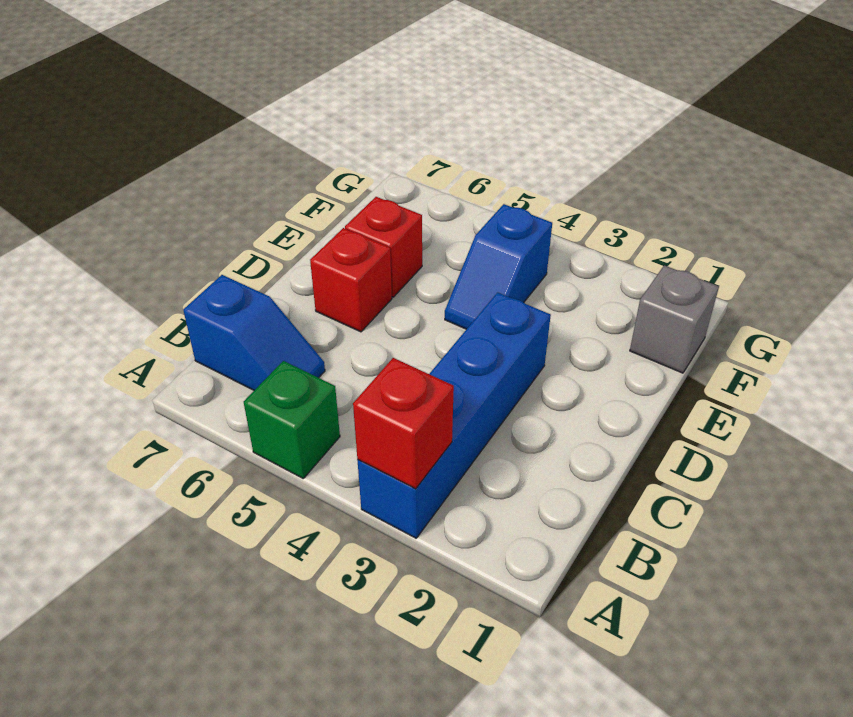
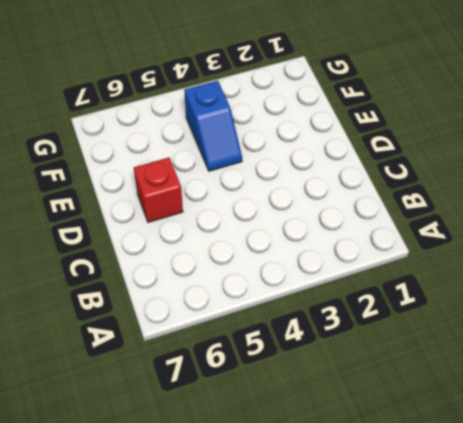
none -> blue brick A3:D3 level 1
none -> green brick A5 level 1

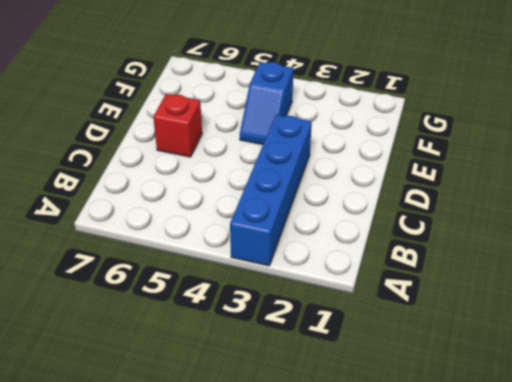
none -> green brick A5 level 1
none -> blue slope B6:B7 level 1 top 7

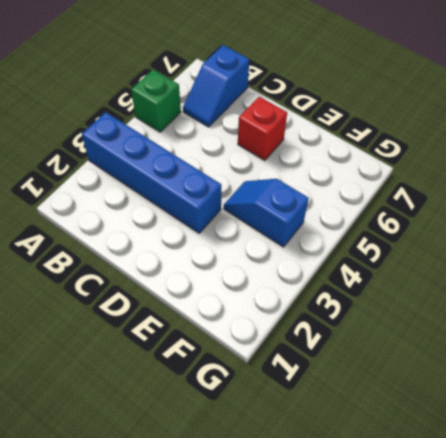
none -> red brick E6 level 1
none -> grey brick F1 level 1

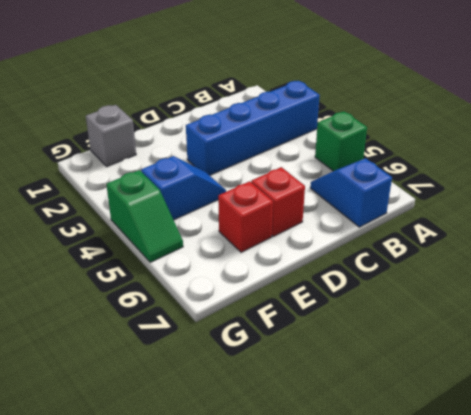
green slope G4:G5 level 1 top 4 -> none
none -> red brick A3 level 2

